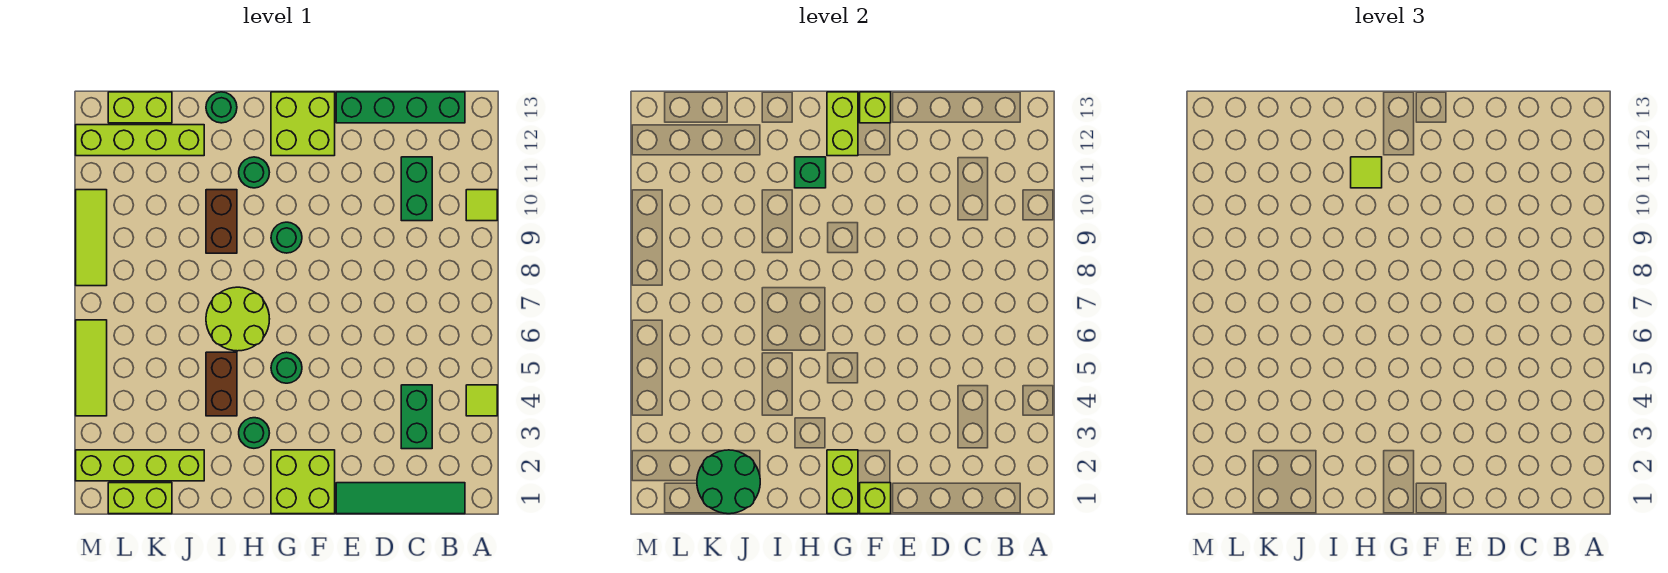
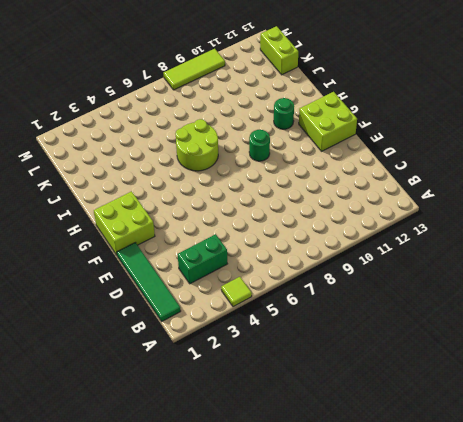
none -> lime tile A10 level 1
none -> green brick B13:E13 level 1
none -> green brick C10:C11 level 1

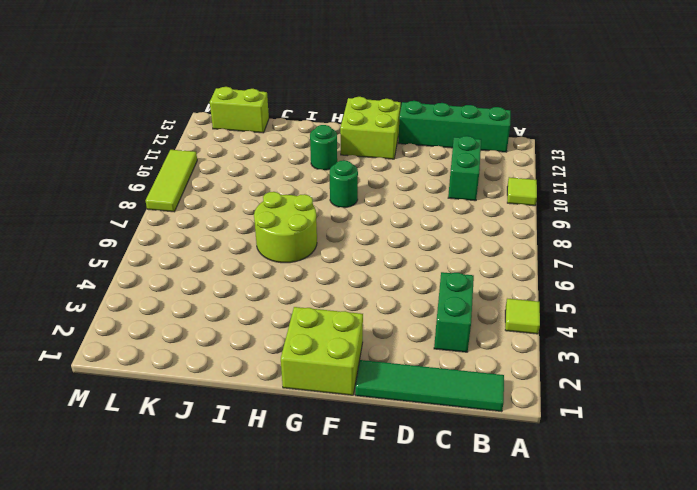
none -> green round brick G5 level 1
none -> green round brick H3 level 1
none -> brown brick I4:I5 level 1

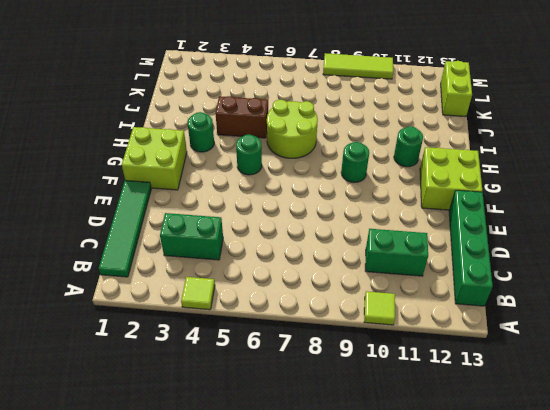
none -> brown brick I9:I10 level 1
none -> green round brick I13 level 1
none -> lime brick J2:M2 level 1

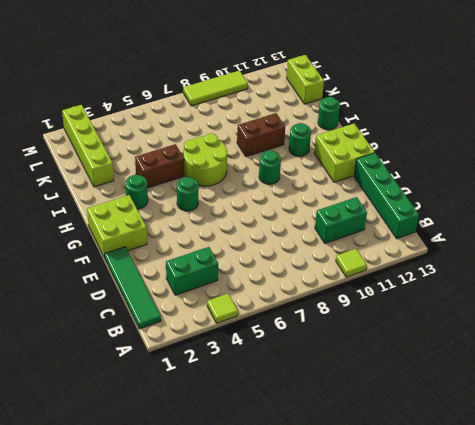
none -> lime brick J12:M12 level 1
none -> lime brick K1:L1 level 1
none -> lime tile M4:M6 level 1

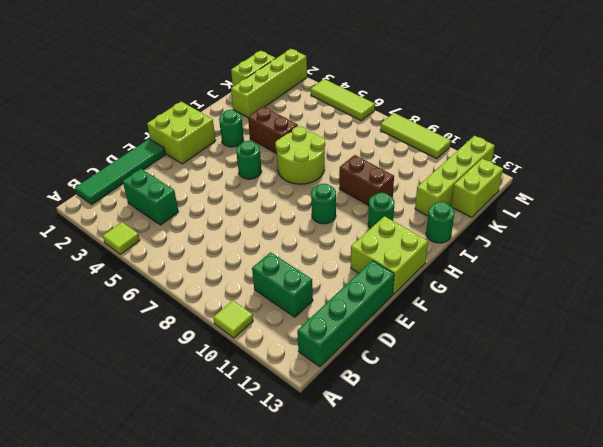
none -> lime brick F1 level 2
none -> lime brick F13 level 2
none -> lime brick G1:G2 level 2

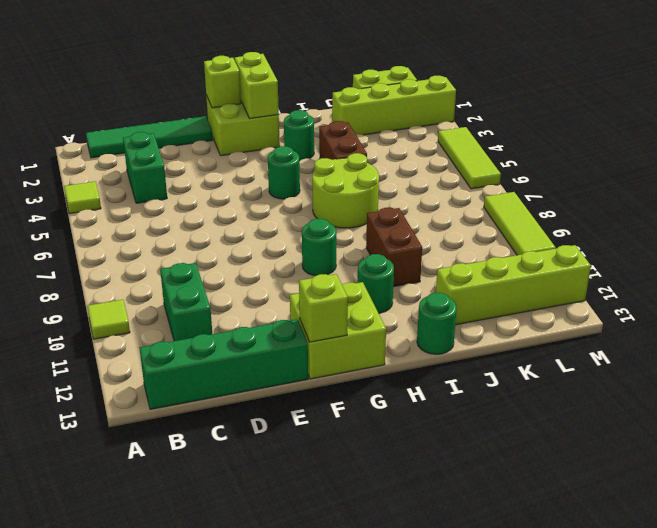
none -> lime brick K13:L13 level 1
none -> lime brick G12:G13 level 2
none -> green brick H11 level 2

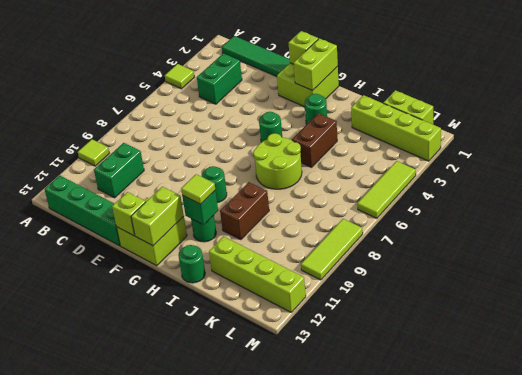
none -> lime brick K13:L13 level 1
none -> green round brick J1:K2 level 2

